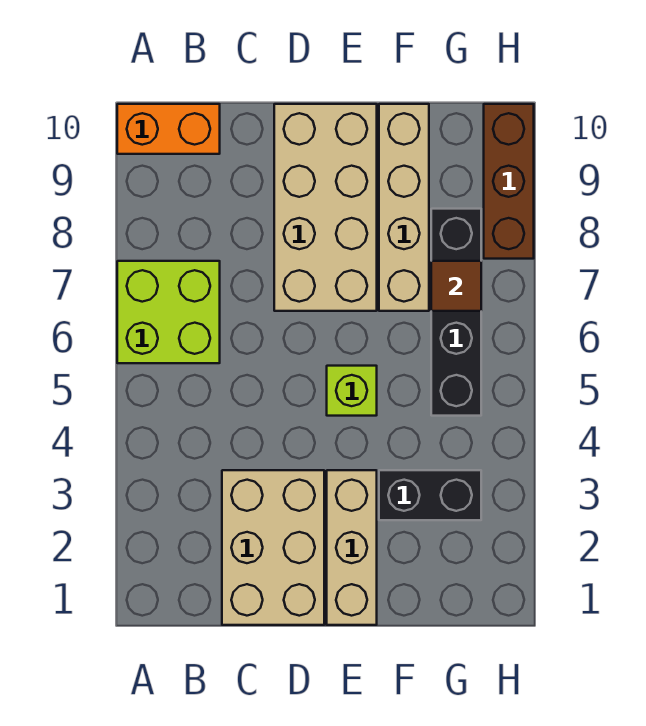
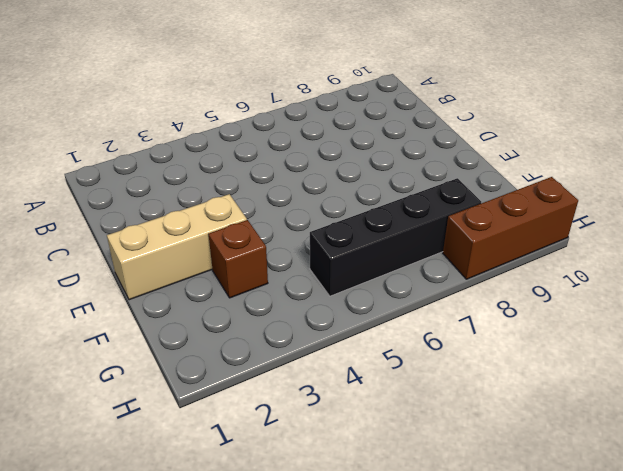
brown brick F3 level 1 -> black brick F3:G3 level 1
none -> lime brick A6:B7 level 1
none -> orange brick A10:B10 level 1

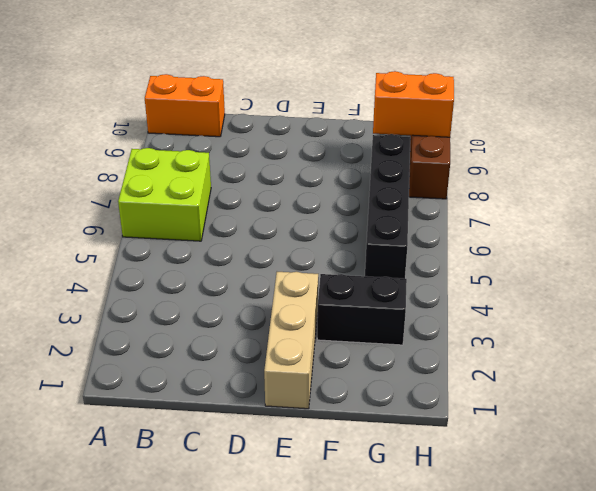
orange brick G9:H9 level 2 -> none
none -> tan brick C1:D3 level 1
none -> tan brick D7:E10 level 1

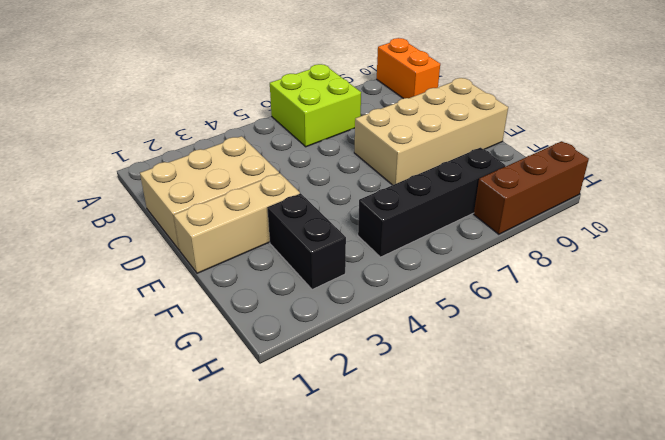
none -> lime brick E5 level 1
none -> tan brick F7:F10 level 1

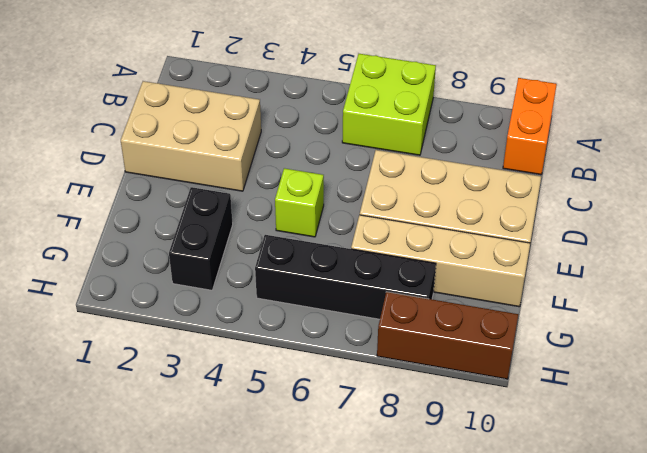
none -> tan brick E1:E3 level 1
none -> brown tile G7 level 2

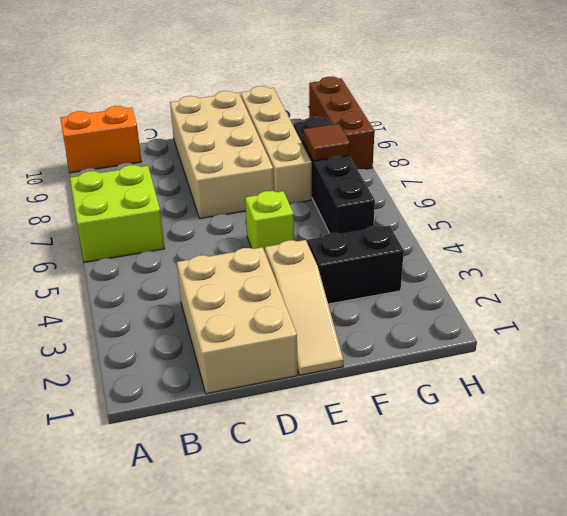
tan slope E1:E3 level 1 top 3 -> tan brick E1:E3 level 1

